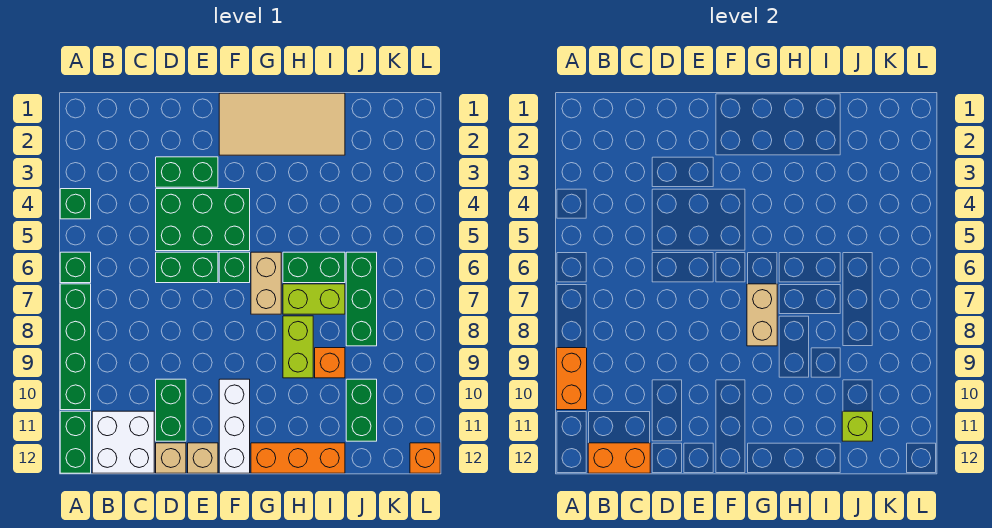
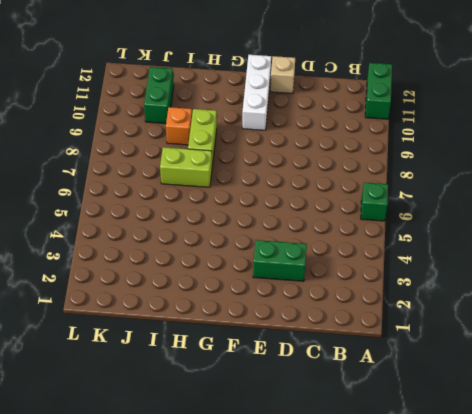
none -> green brick A4 level 1
none -> green brick A7:A10 level 1
none -> white brick B11:C12 level 1

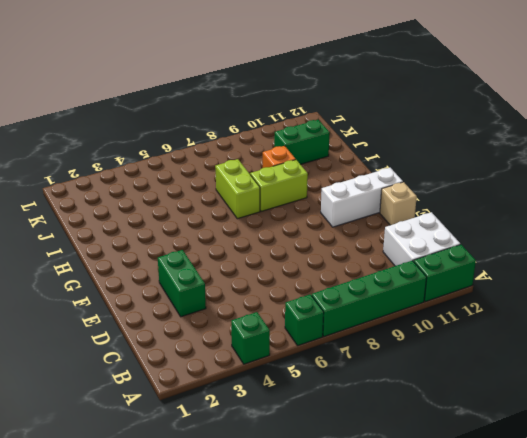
none -> green brick D4:F5 level 1
none -> green brick D6:E6 level 1
none -> green brick D10:D11 level 1

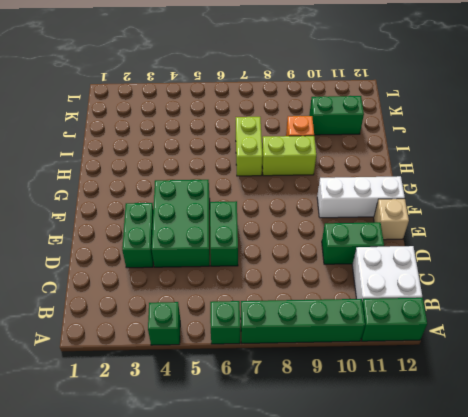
none -> tan brick D12 level 1
none -> tan tile F1:I2 level 1
none -> green brick F6 level 1

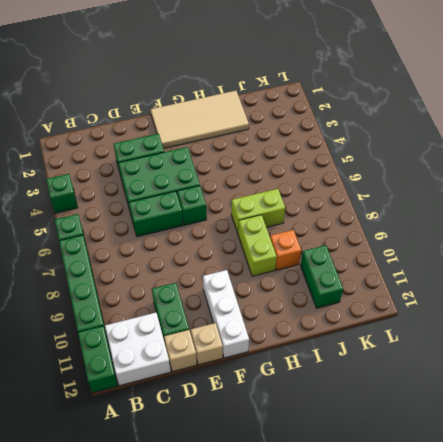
none -> tan brick G6:G7 level 1
none -> orange brick G12:I12 level 1
none -> green brick H6:I6 level 1

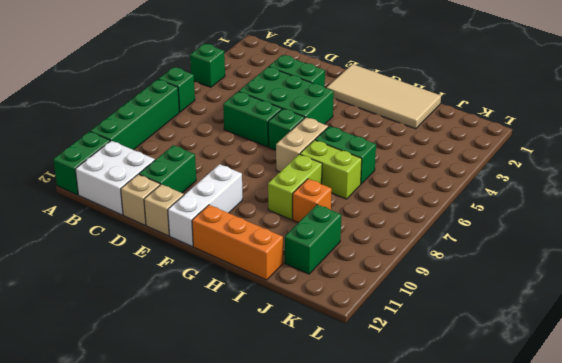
none -> green brick J6:J8 level 1
none -> orange brick L12 level 1
none -> orange brick A9:A10 level 2

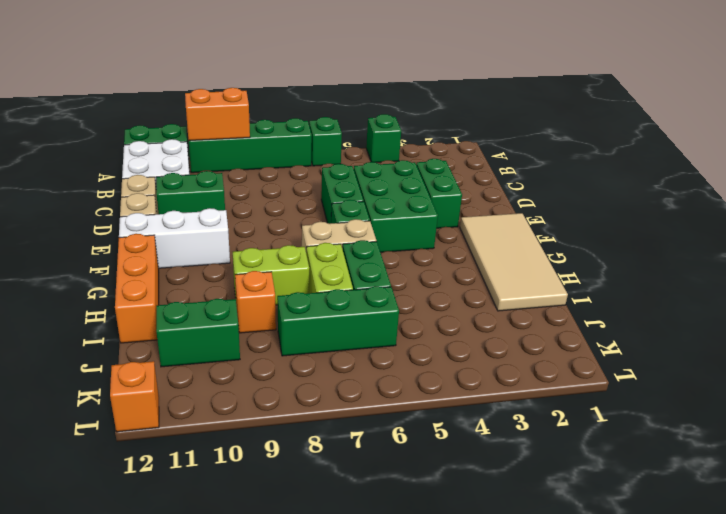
none -> orange brick B12:C12 level 2
none -> tan brick G7:G8 level 2
none -> lime brick J11 level 2

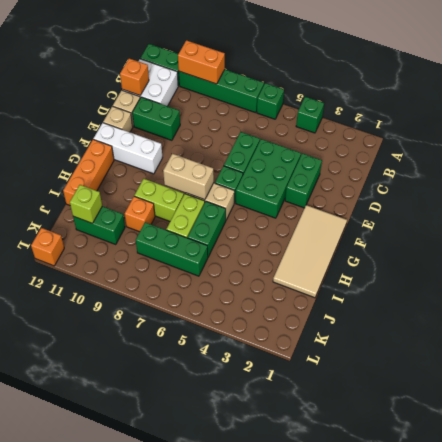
orange brick C12 level 2 -> orange brick B12:C12 level 2

